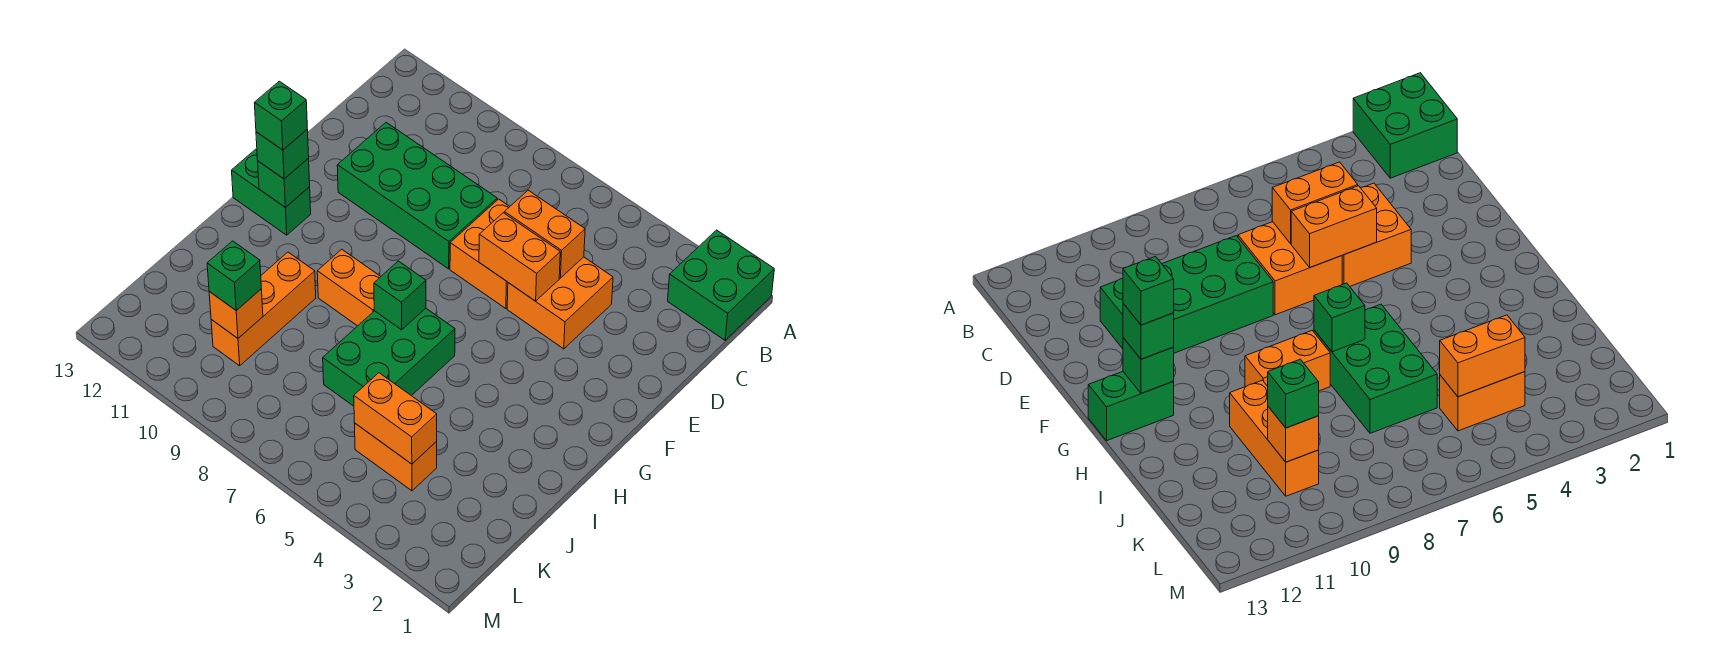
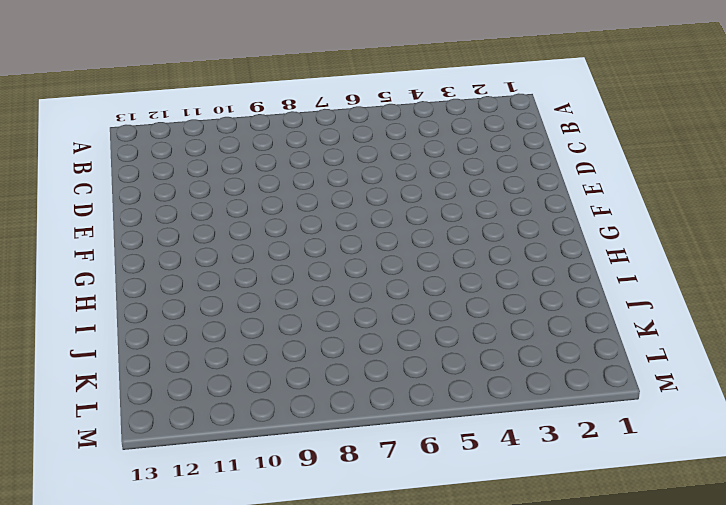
none -> green brick A1:B2 level 1
none -> orange brick D4:E5 level 1
none -> orange brick D6:E7 level 1

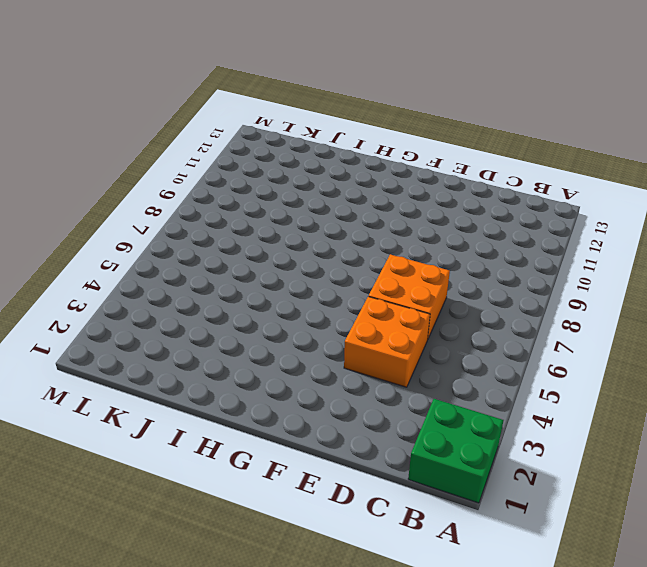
none -> green brick D8:E11 level 1
none -> green brick G12:G13 level 1
none -> green brick H6:J7 level 1

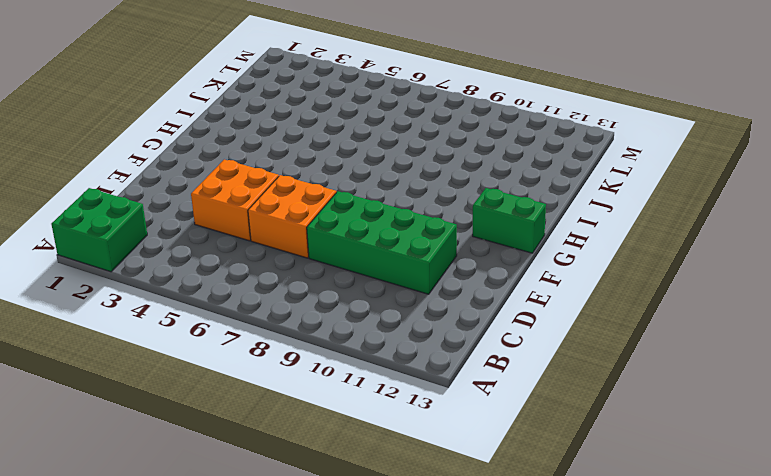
none -> green brick H6:J7 level 1
none -> orange brick H8:H9 level 1
none -> orange brick I10:K10 level 1

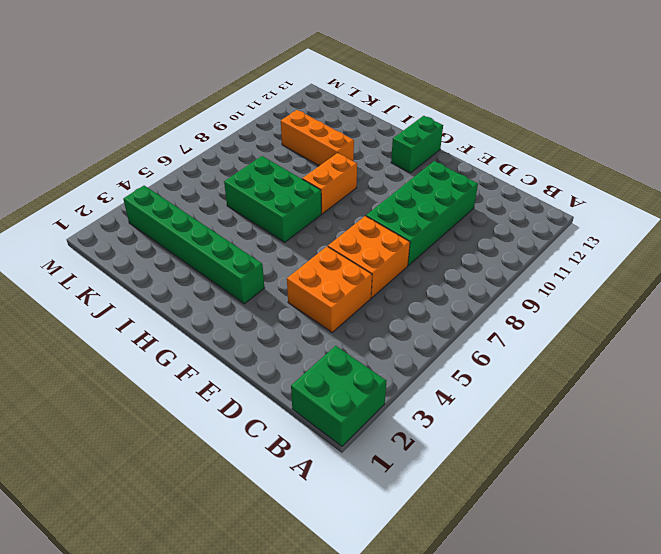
green brick G3:L3 level 1 -> none
none -> orange brick K4:K5 level 1
none -> orange brick D5:D6 level 2
none -> orange brick E5:E6 level 2

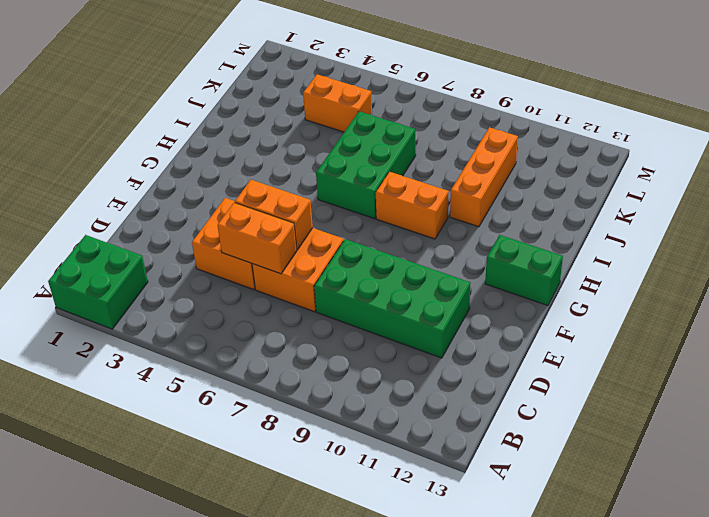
none -> green brick G12 level 2
none -> green brick H7 level 2
none -> orange brick K4:K5 level 2

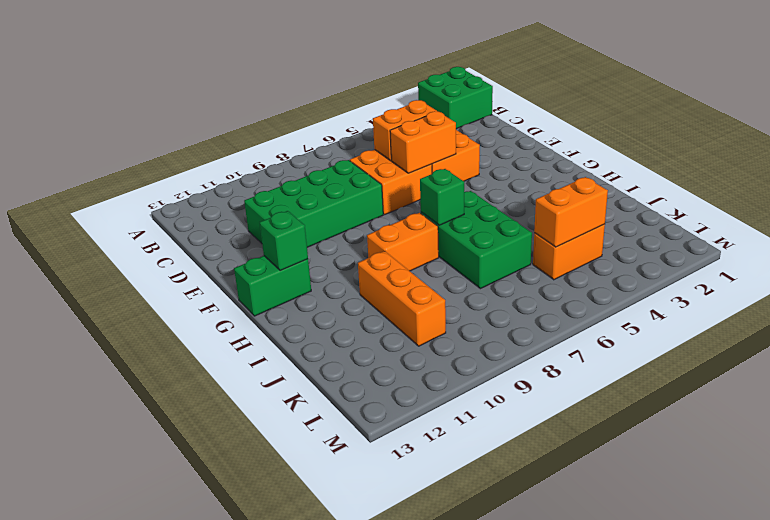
none -> orange brick K10 level 2
none -> green brick G12 level 3
none -> green brick K10 level 3

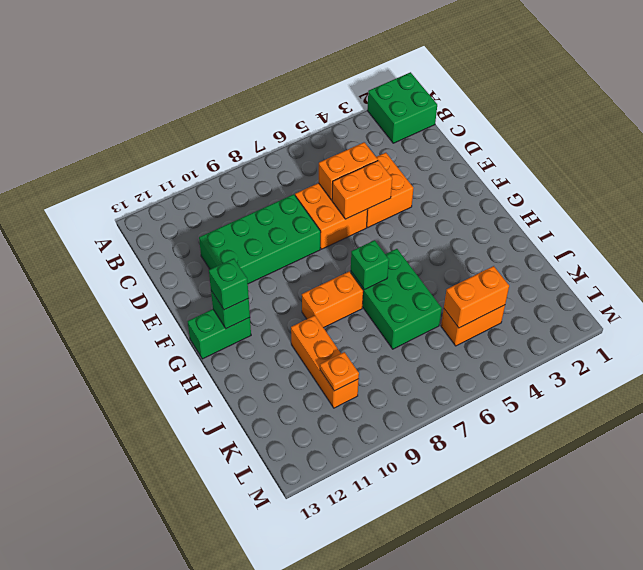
orange plate K10 level 2 -> orange brick K10 level 2
none -> green brick K10 level 3
none -> green brick G12 level 4

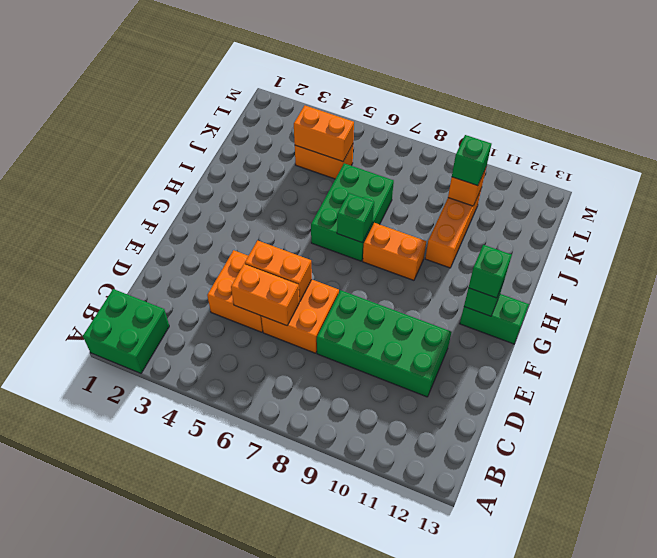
none -> green brick G12 level 4

